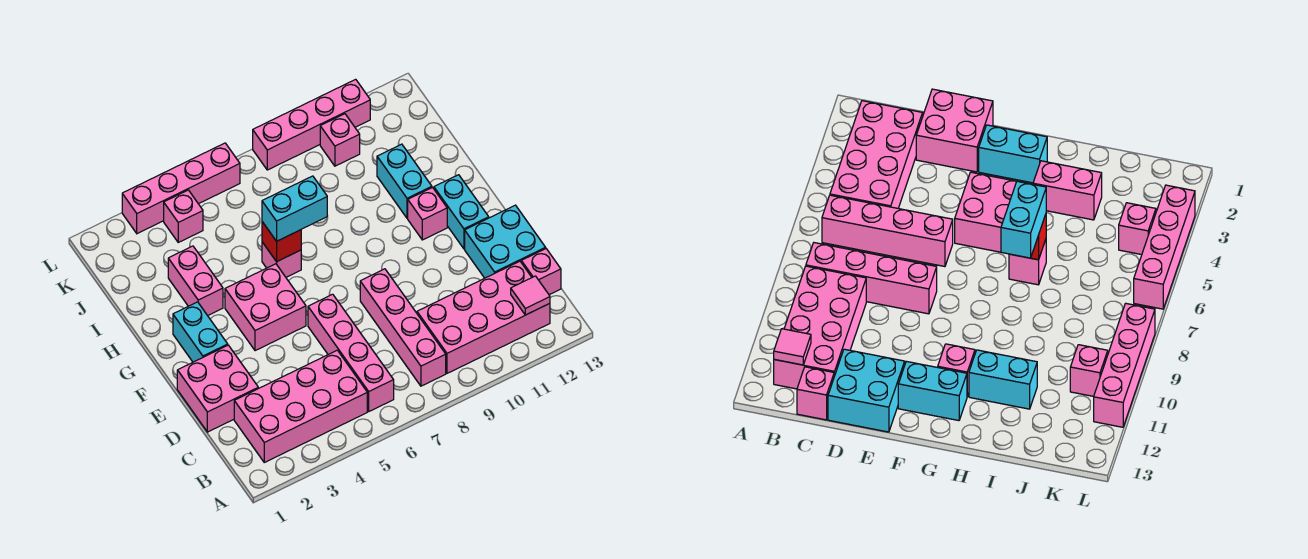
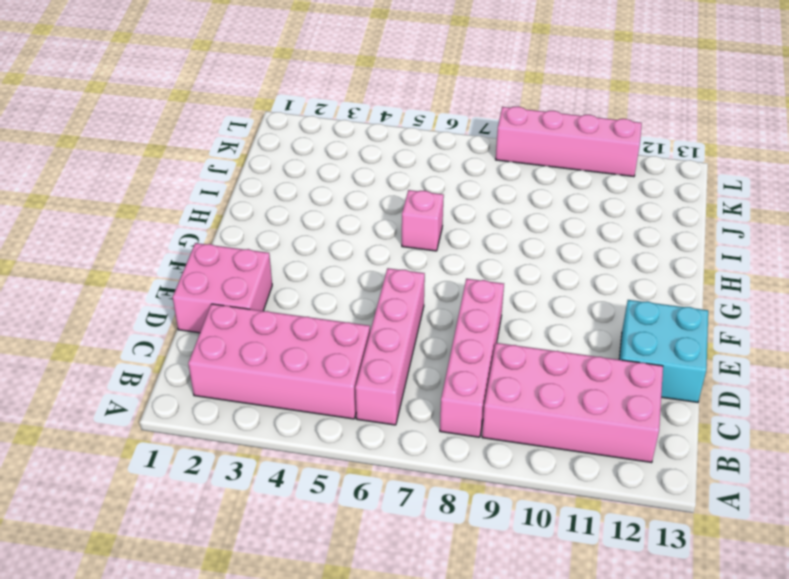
none -> pink brick C13 level 1
none -> cyan brick F2:G2 level 1
none -> pink brick F4:G5 level 1

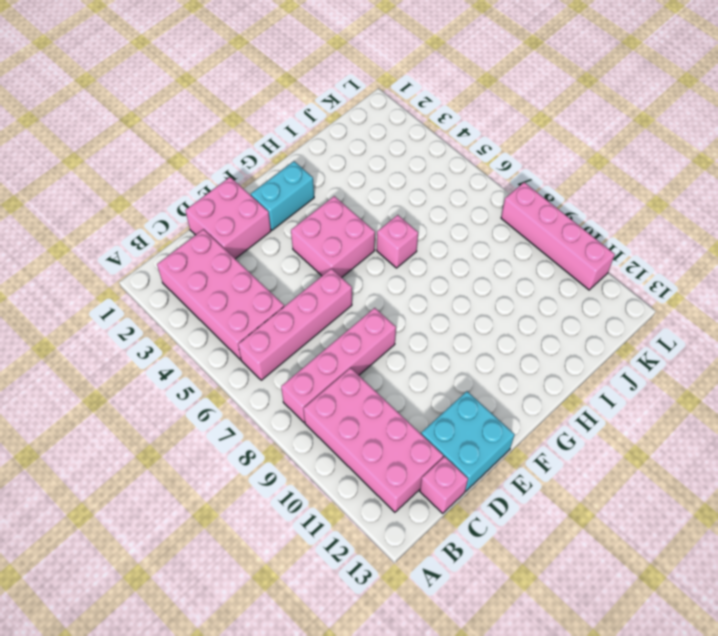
none -> cyan brick F12:G12 level 1
none -> pink brick G11 level 1
none -> pink brick H3:I3 level 1

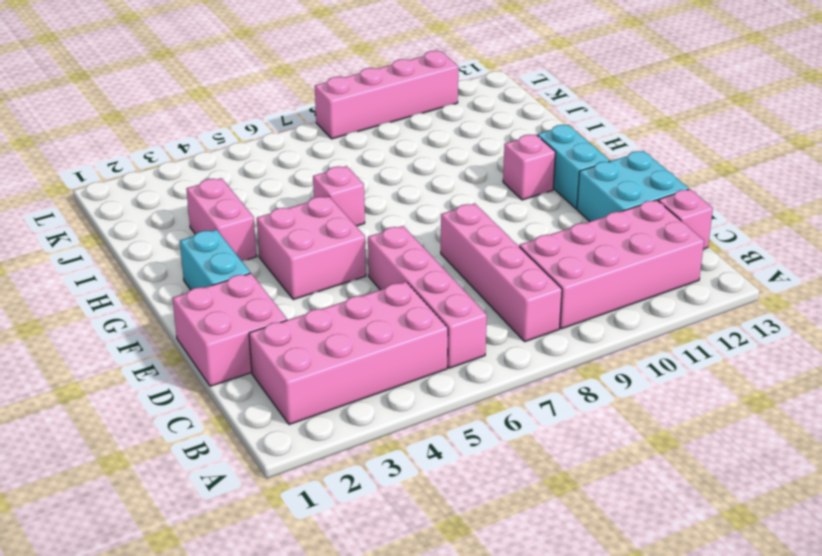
none -> cyan brick H11:I11 level 1
none -> pink brick K4 level 1
none -> pink brick K10 level 1

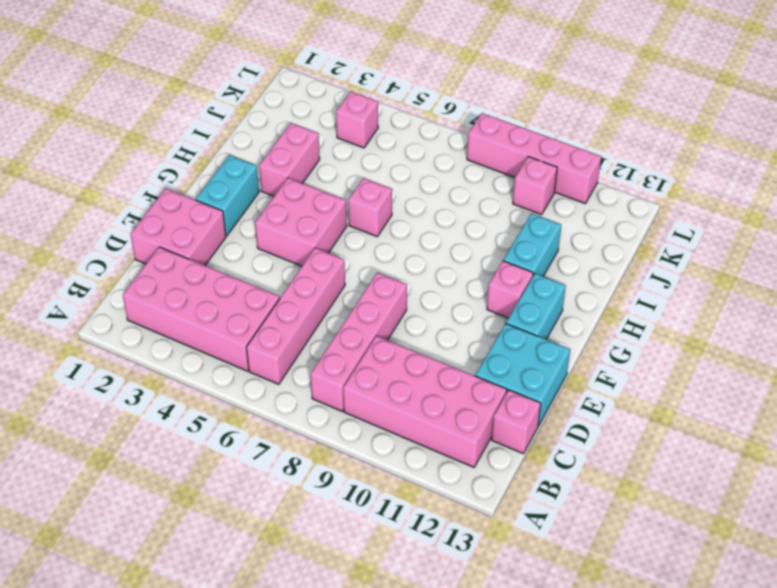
none -> pink brick L3:L6 level 1
none -> pink tile B12 level 2
none -> red brick H6 level 2

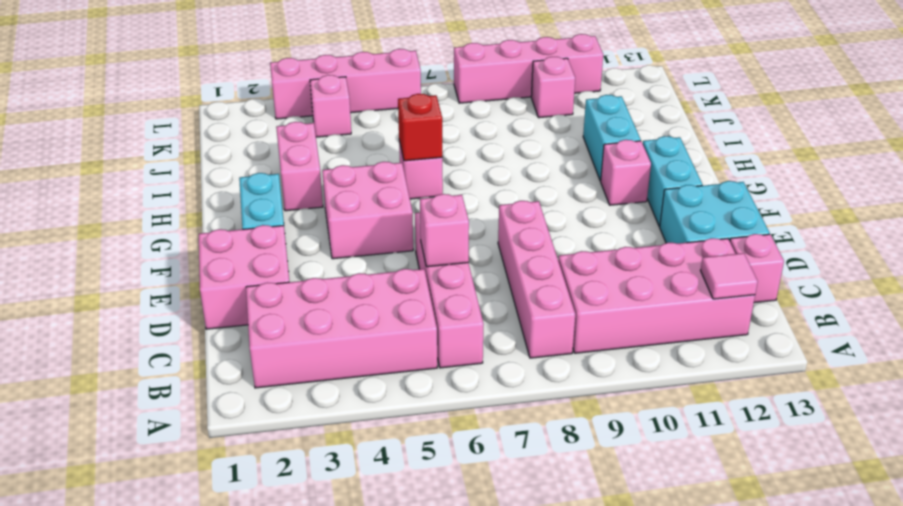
pink brick D6 level 2 -> none
none -> cyan brick H6:H7 level 3

